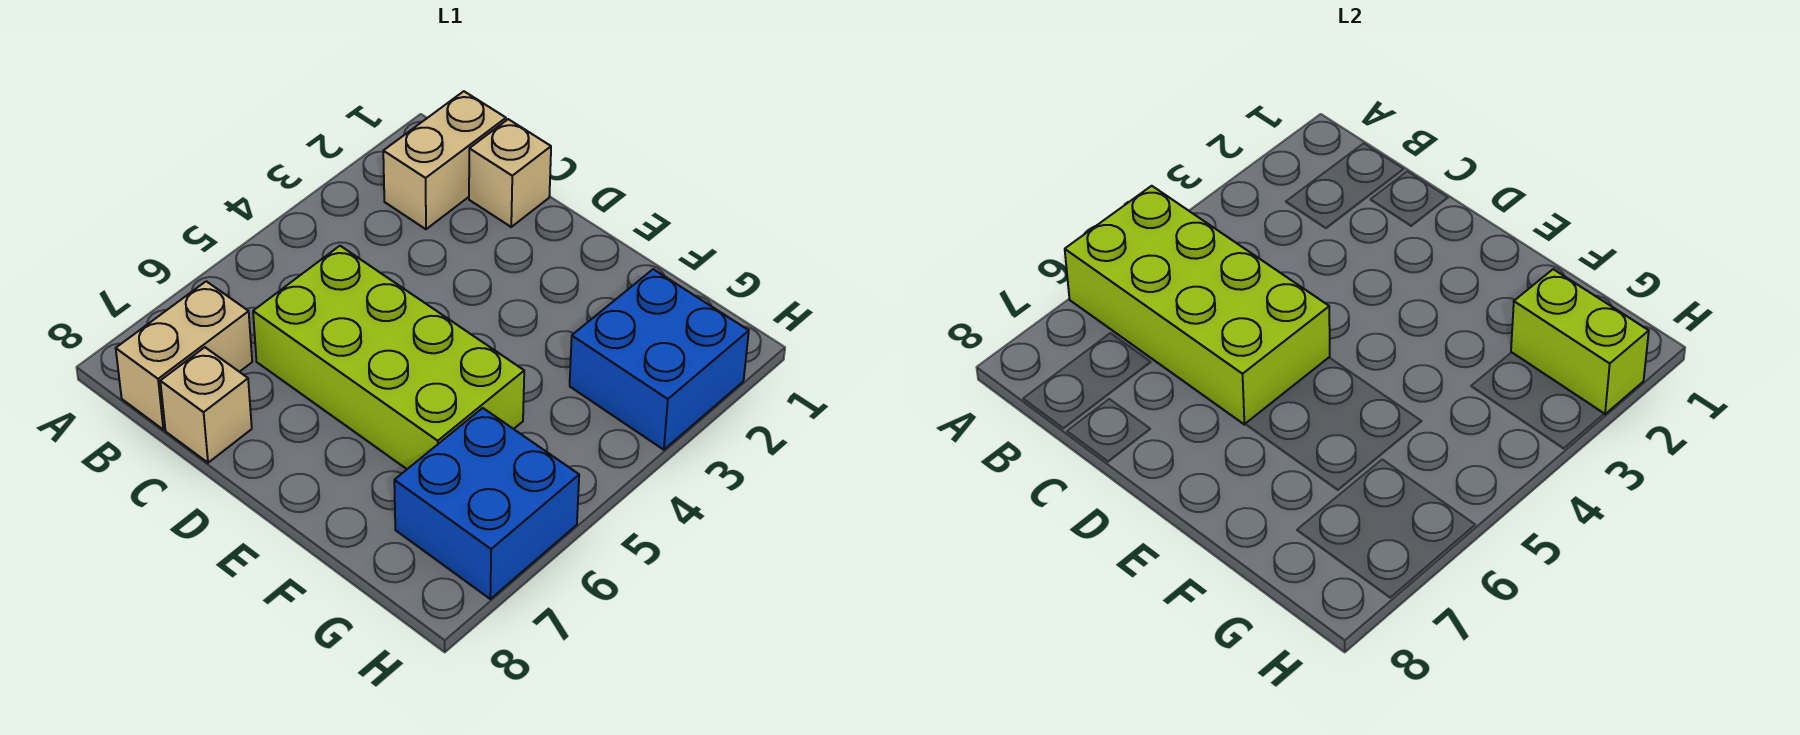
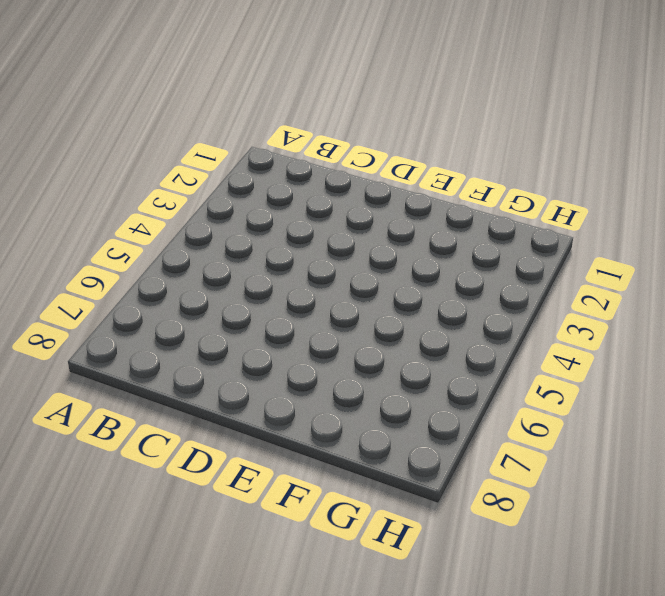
none -> tan brick B1:B2 level 1
none -> tan brick B7:B8 level 1

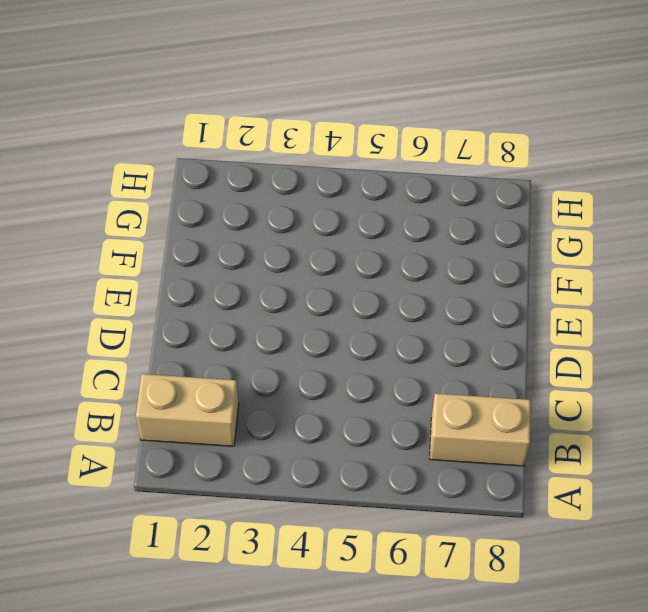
none -> tan brick C1 level 1
none -> lime brick C5:F6 level 1

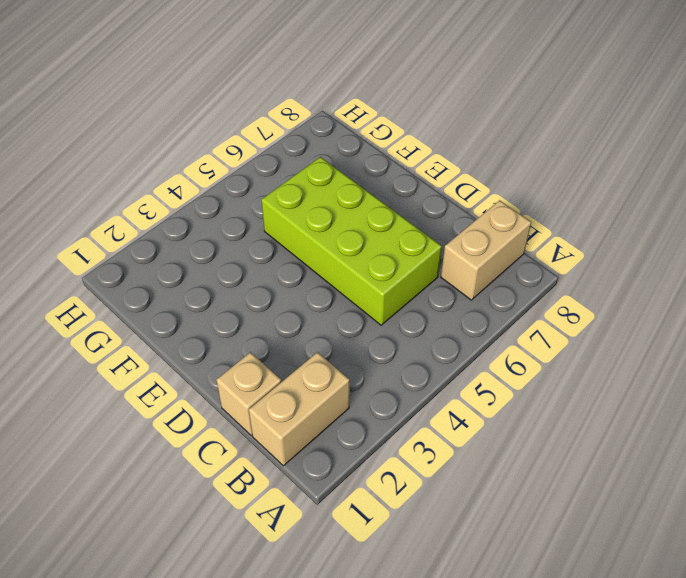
none -> tan brick C8 level 1
none -> blue brick G2:H3 level 1

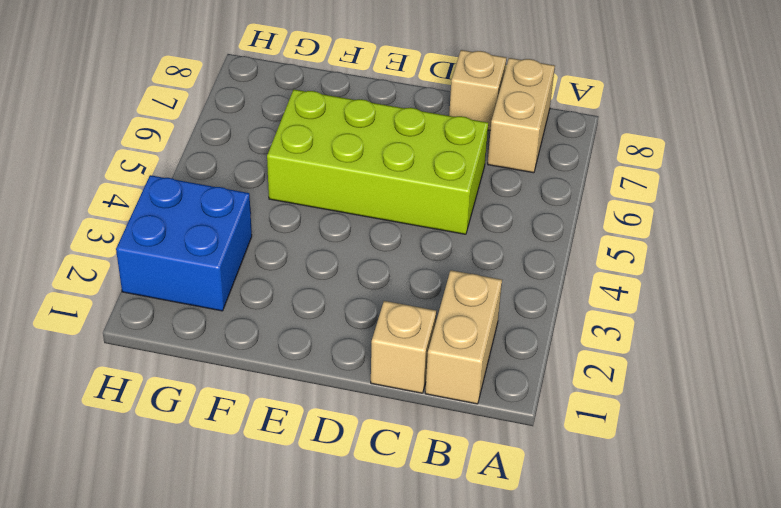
none -> blue brick G6:H7 level 1
none -> lime brick A5:D6 level 2

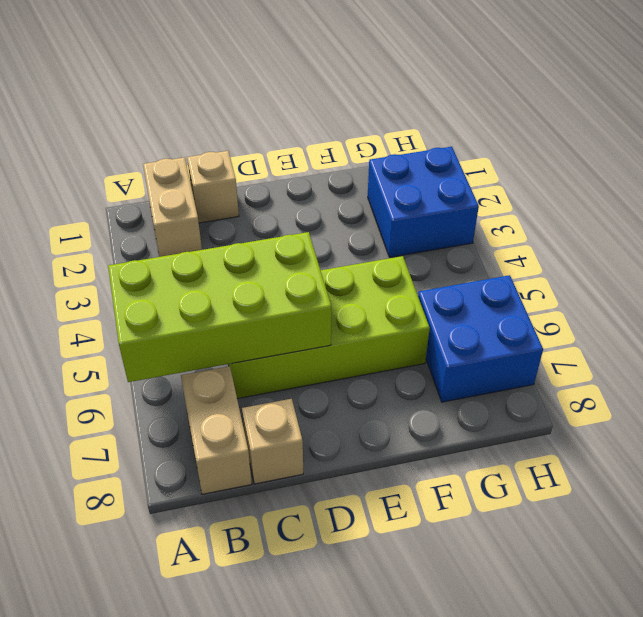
none -> lime brick G2:H2 level 2

